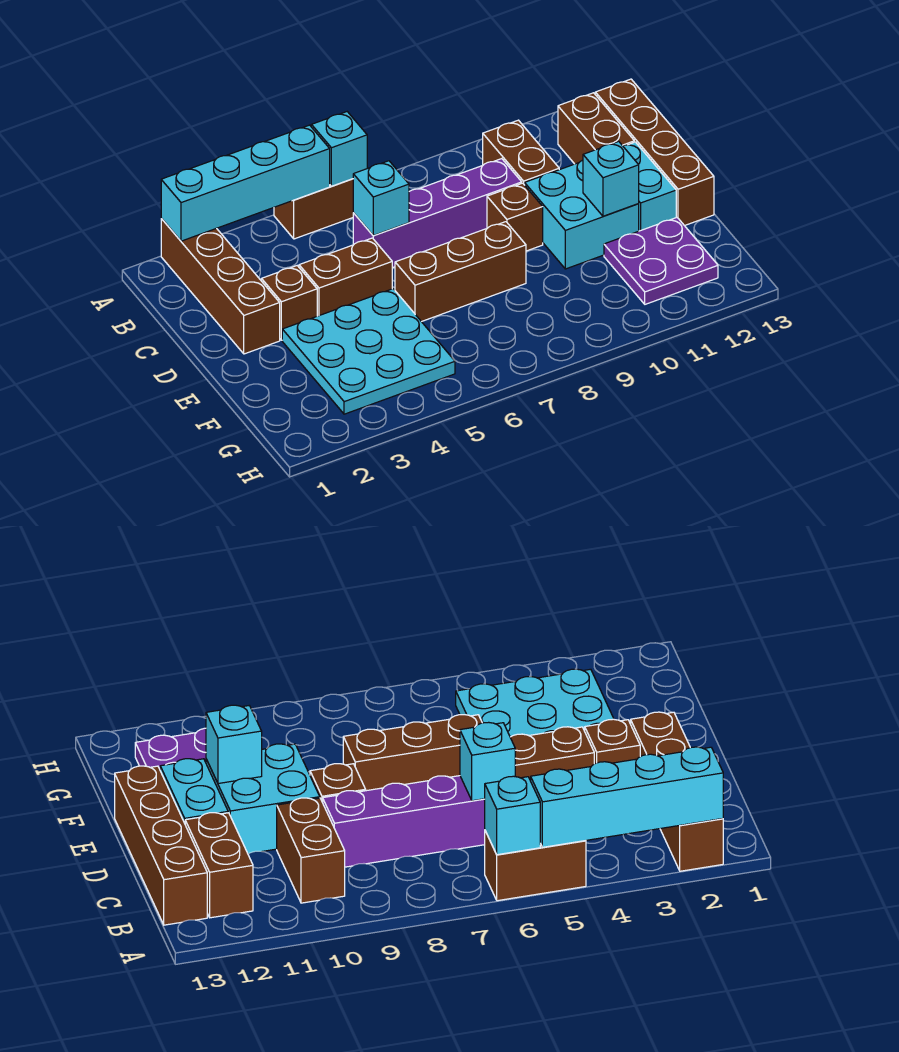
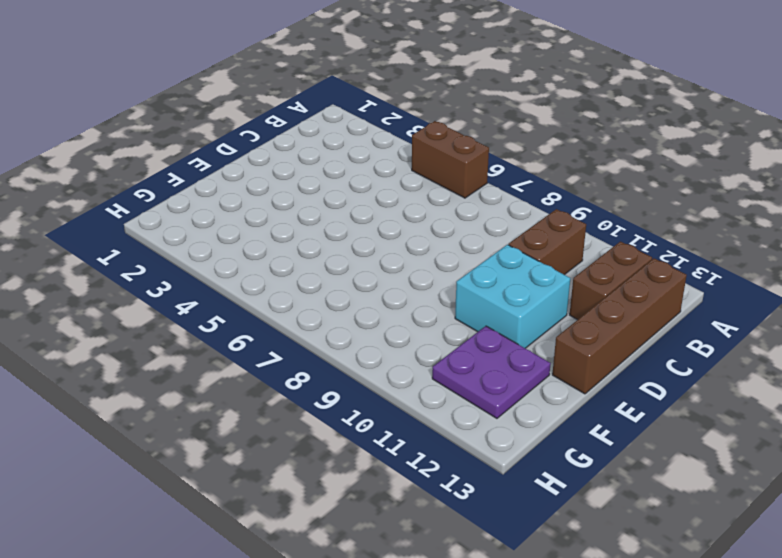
none -> brown brick A2:D2 level 1
none -> purple brick C6:C9 level 1
none -> brown brick D3 level 1

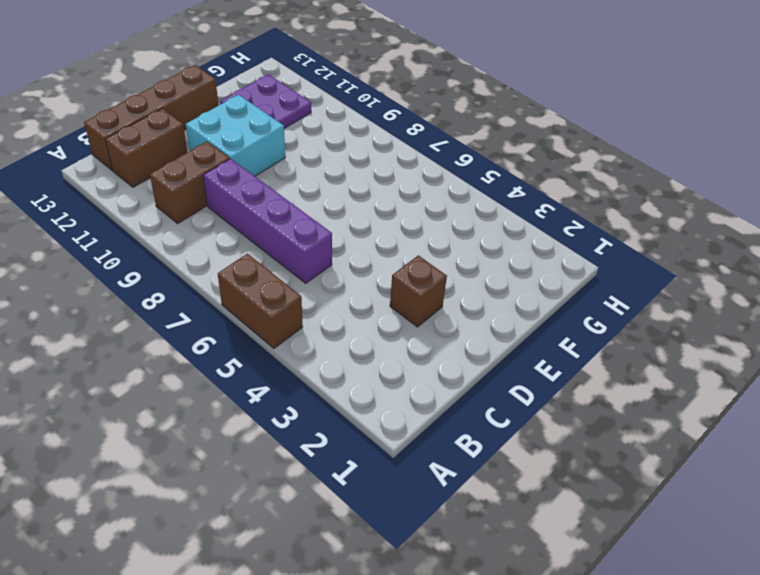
none -> brown brick A2:D2 level 1
none -> brown brick D4:D5 level 1
none -> brown brick D9 level 1

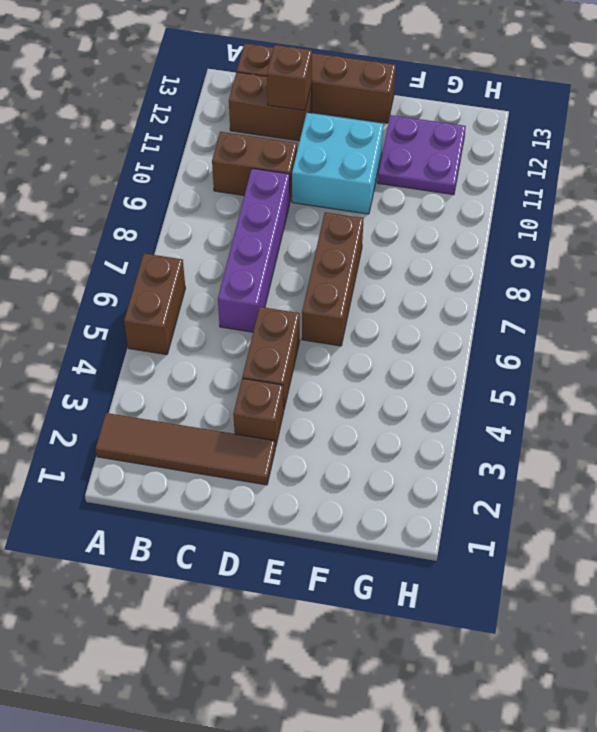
brown tile A2:D2 level 1 -> brown brick A2:D2 level 1
brown brick C12 level 2 -> brown brick D9 level 1
none -> cyan brick D12:E12 level 1
none -> cyan plate E3:G5 level 1
none -> cyan brick A2:A5 level 2

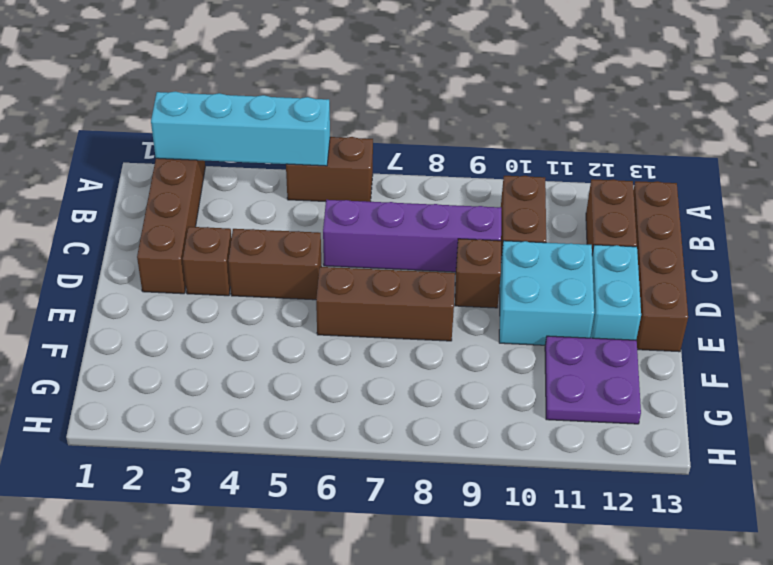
none -> cyan plate E3:G5 level 1
none -> cyan brick A6 level 2
none -> cyan brick C6 level 2

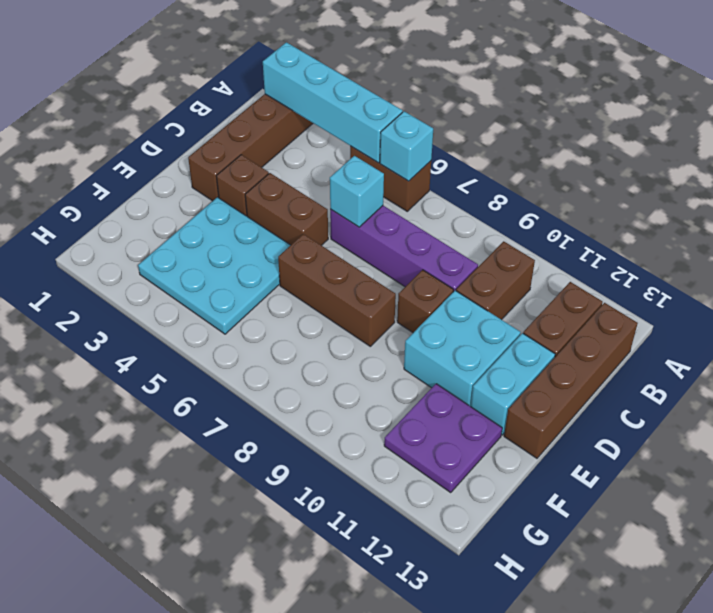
none -> cyan brick E11 level 2

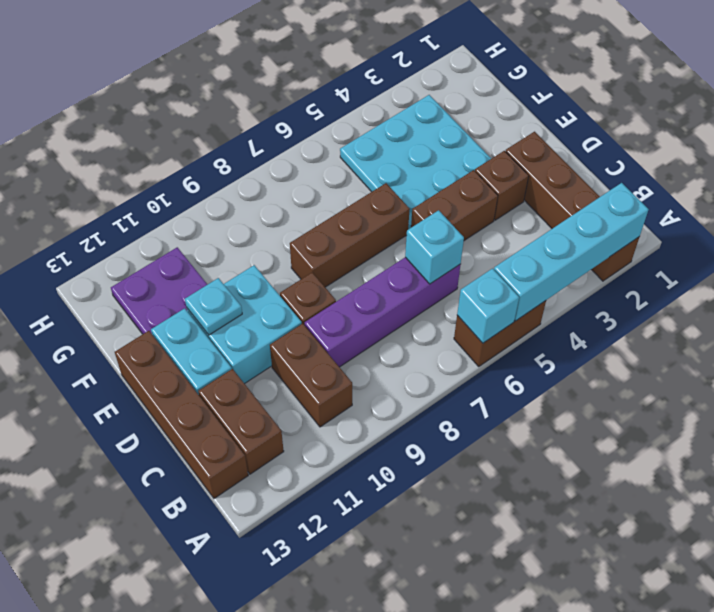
cyan plate E11 level 2 -> cyan brick E11 level 2

